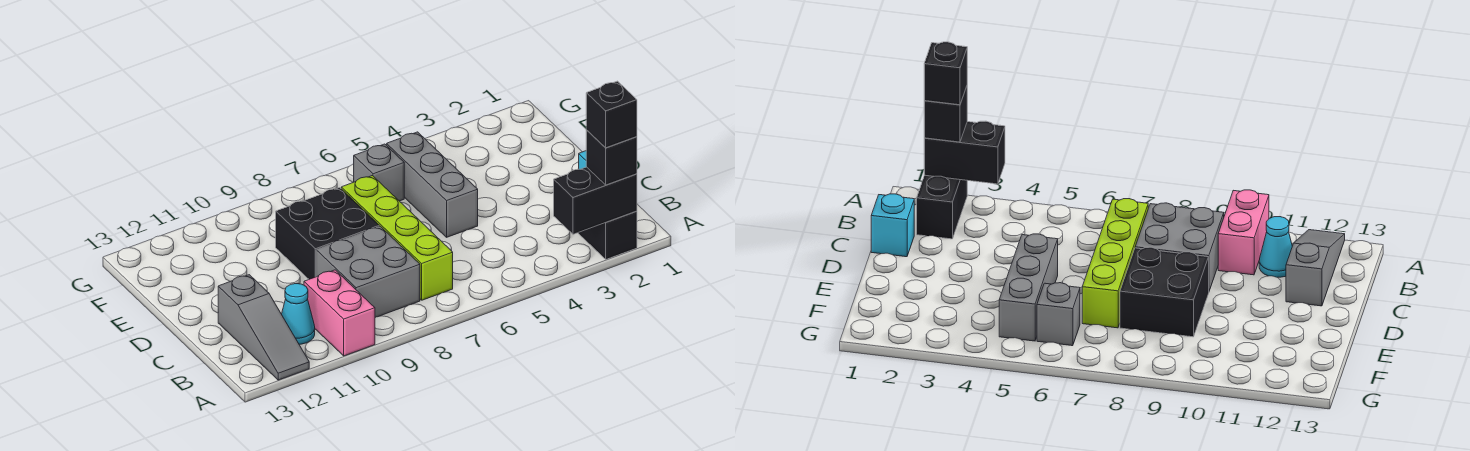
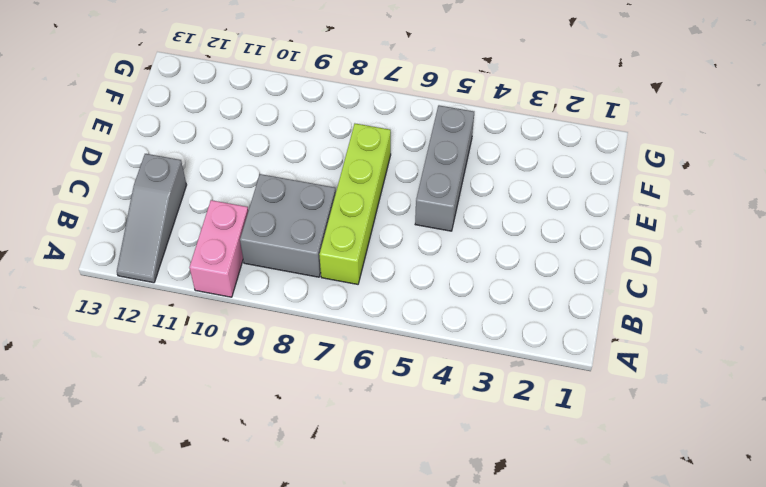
none -> black brick A2:B2 level 1
none -> cyan cone B11 level 1
none -> cyan brick C1 level 1

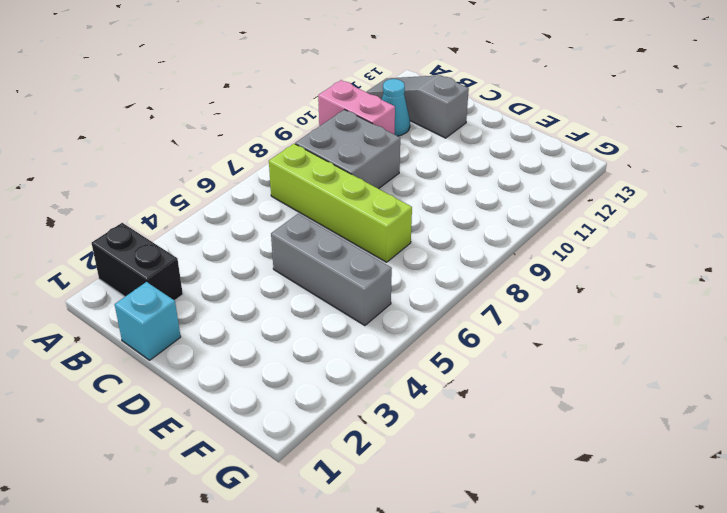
none -> black brick D8:E9 level 1
none -> grey brick F6 level 1
none -> black brick A2:A3 level 2

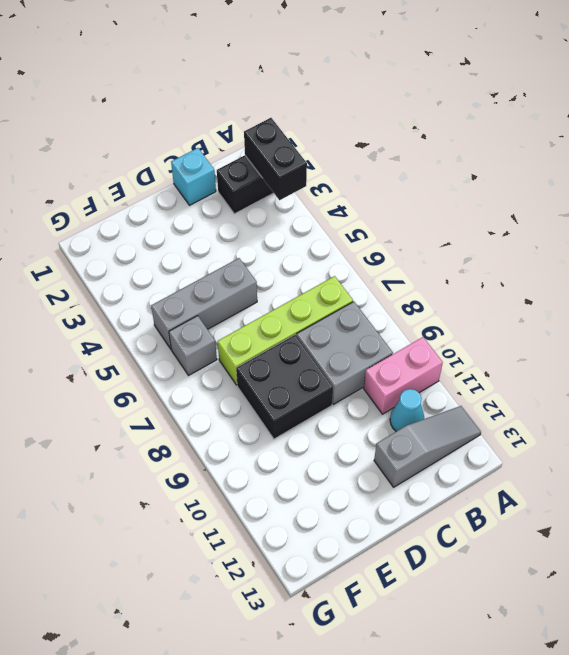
none -> black brick A2 level 3
none -> black brick A2 level 4

